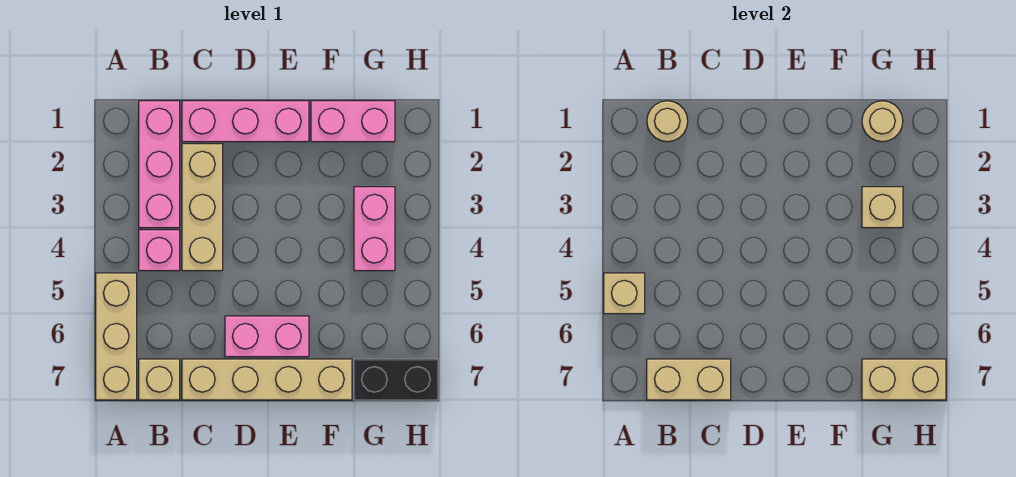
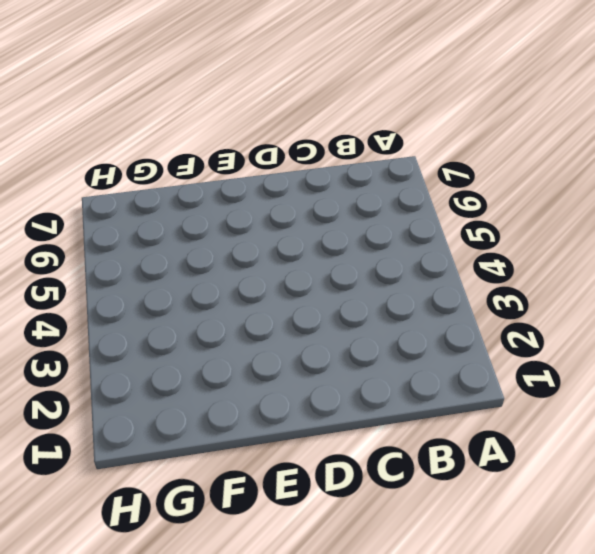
none -> tan brick A5:A7 level 1
none -> pink brick B1:B3 level 1
none -> pink brick B4 level 1

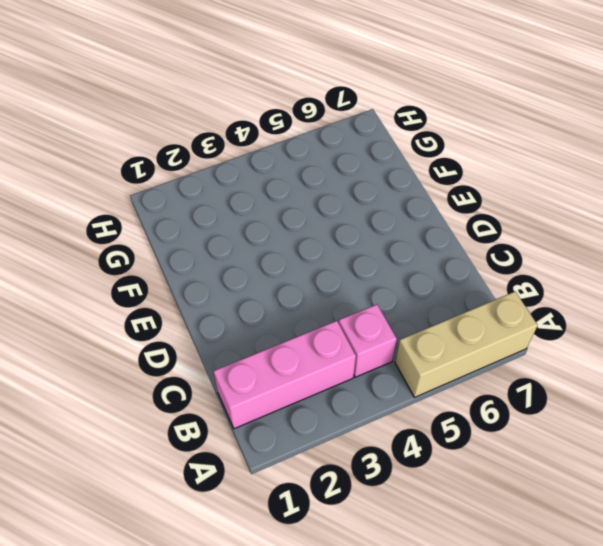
none -> tan brick B7 level 1
none -> pink brick C1:E1 level 1
none -> tan brick C2:C4 level 1

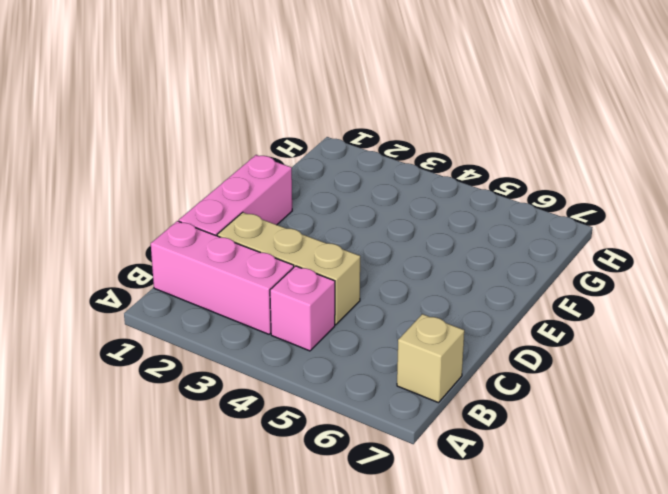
none -> tan brick A5:A7 level 1
none -> tan brick C7:F7 level 1
none -> pink brick D6:E6 level 1

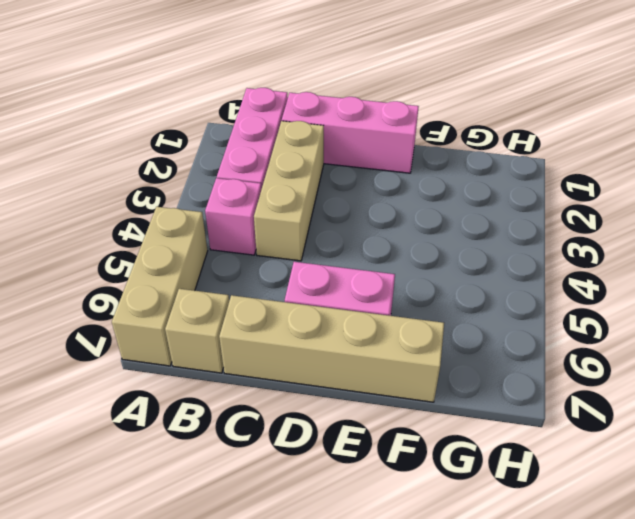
none -> pink brick F1:G1 level 1
none -> pink brick G3:G4 level 1
none -> black brick G7:H7 level 1

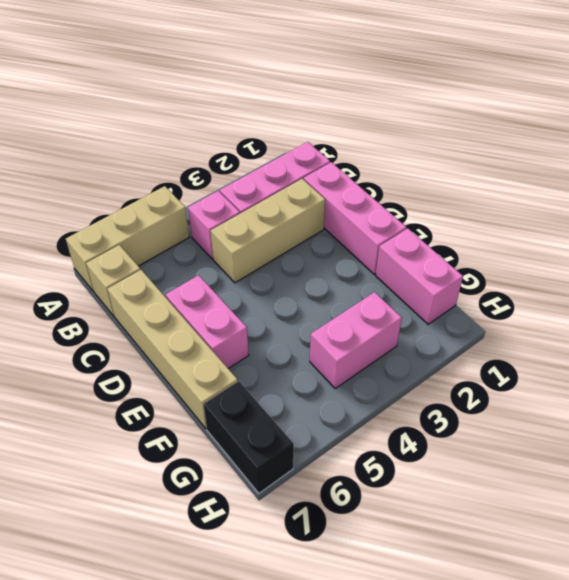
none -> tan brick A5 level 2
none -> tan round brick B1 level 2
none -> tan brick B7:C7 level 2

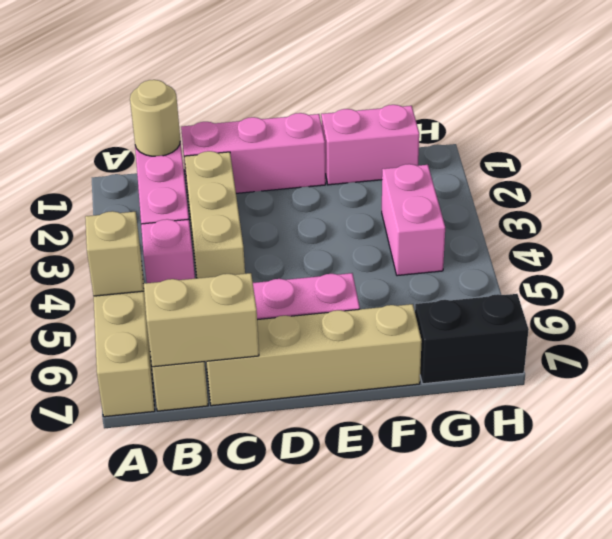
none -> tan round brick G1 level 2
none -> tan brick G3 level 2
none -> tan brick G7:H7 level 2

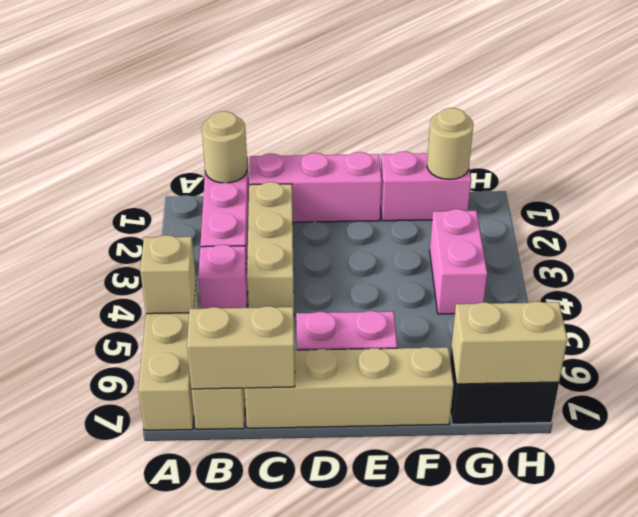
none -> tan brick G3 level 2

